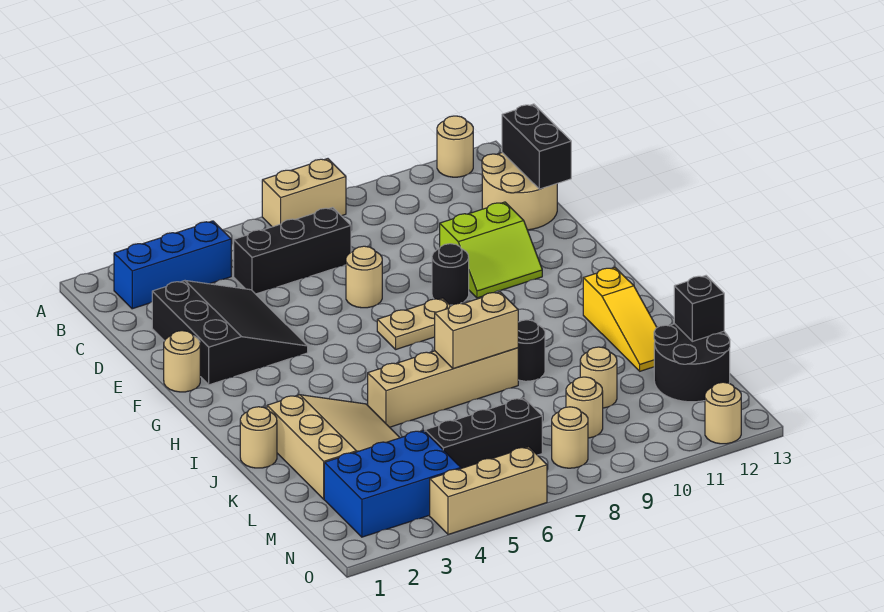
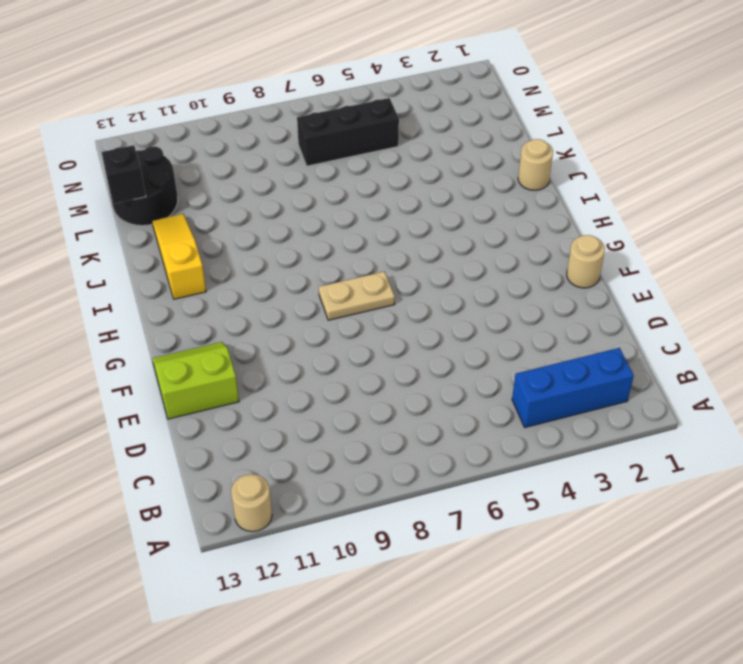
lime slope E12:F13 level 1 top E -> lime slope E10:F11 level 1 top E
none -> tan brick A7:A8 level 1
none -> black brick C5:C7 level 1
none -> tan round brick C12:D13 level 1

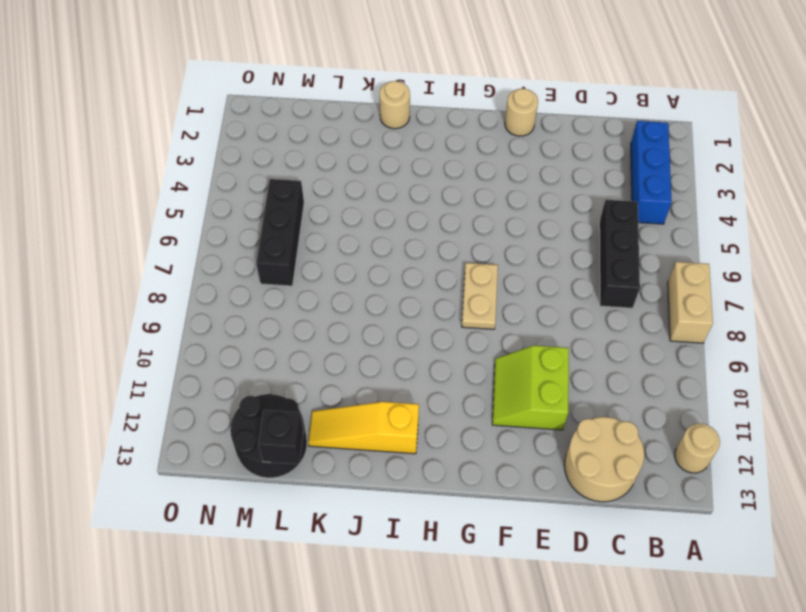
none -> black slope D2:F4 level 1 top 2
none -> tan round brick E7 level 1
none -> black round brick F9 level 1

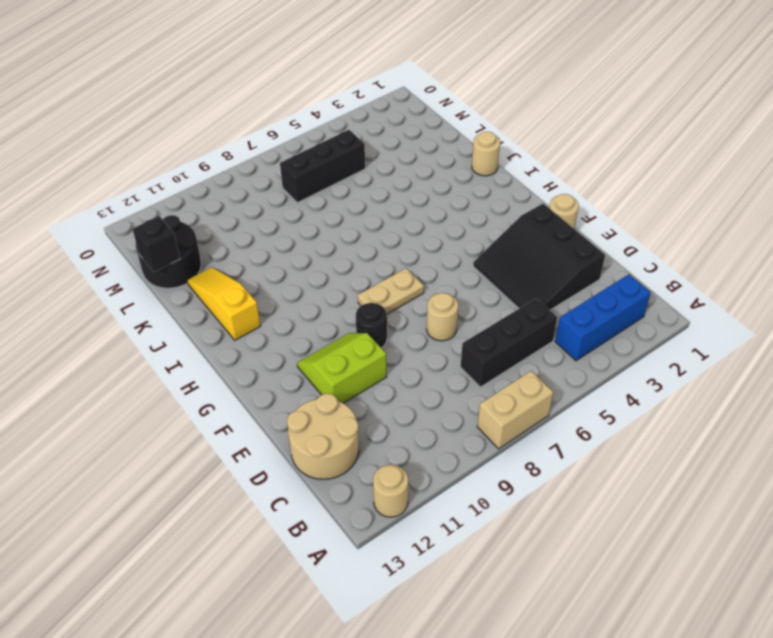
none -> tan slope J2:L4 level 1 top 2
none -> tan brick J5:J8 level 1
none -> black round brick J9 level 1

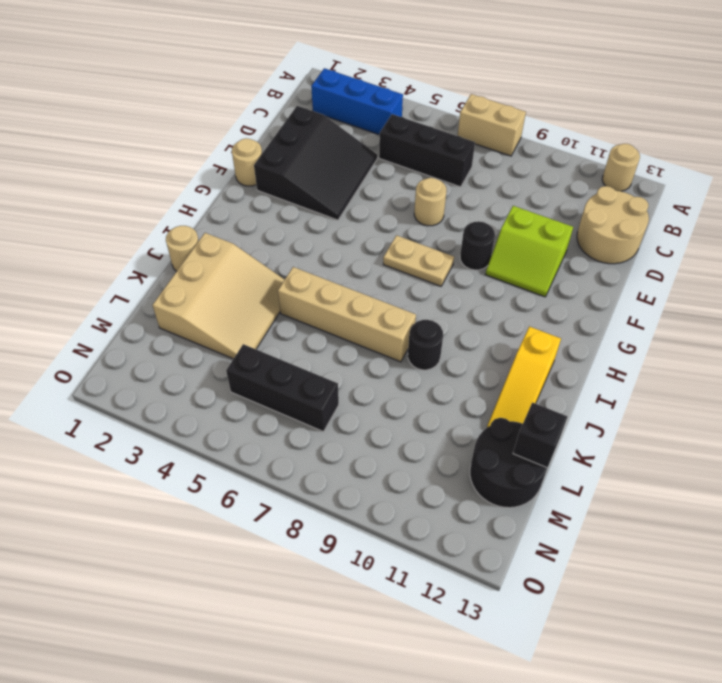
none -> tan round brick L10 level 1
none -> blue brick M2:N4 level 1
none -> tan round brick M9 level 1

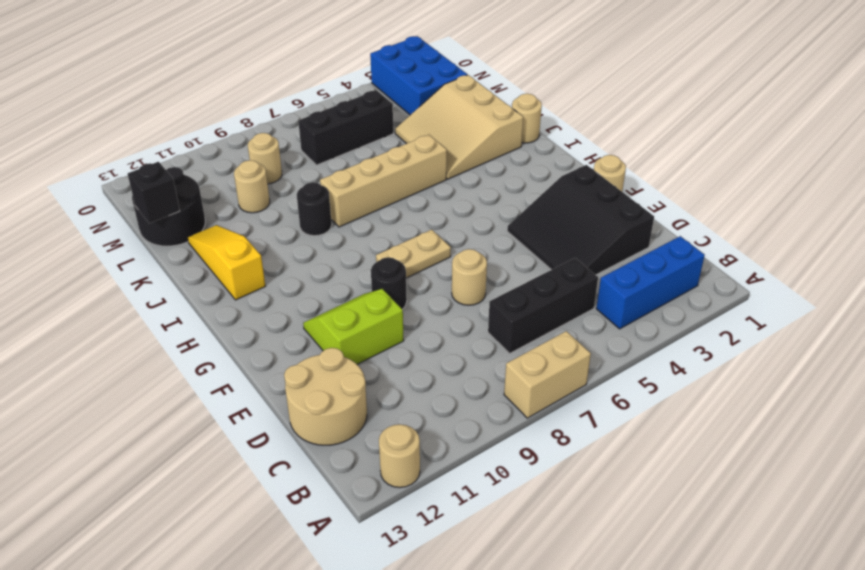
blue brick M2:O3 level 1 -> blue brick M2:N4 level 1
none -> tan round brick N8 level 1
none -> tan brick O4:O6 level 1
none -> tan round brick O12 level 1

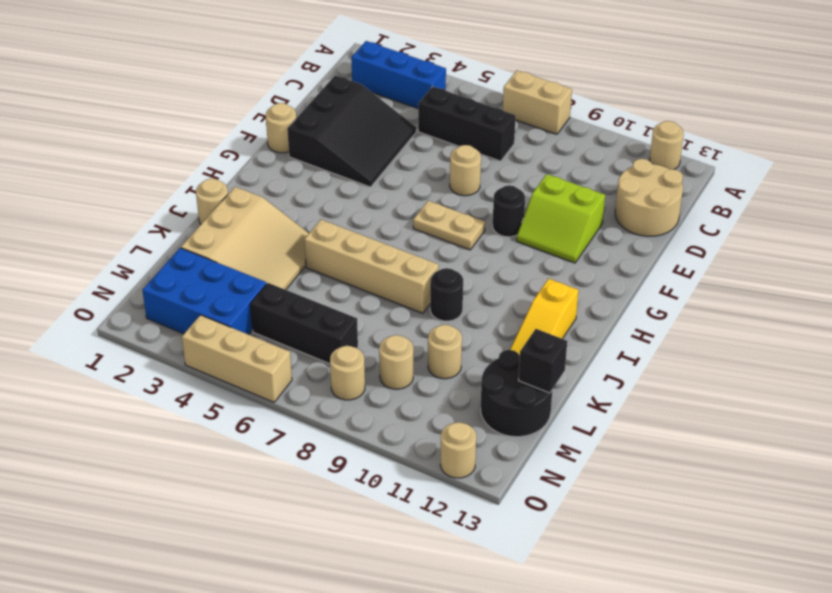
none -> black brick C13:D13 level 2
none -> tan brick J7:J8 level 2

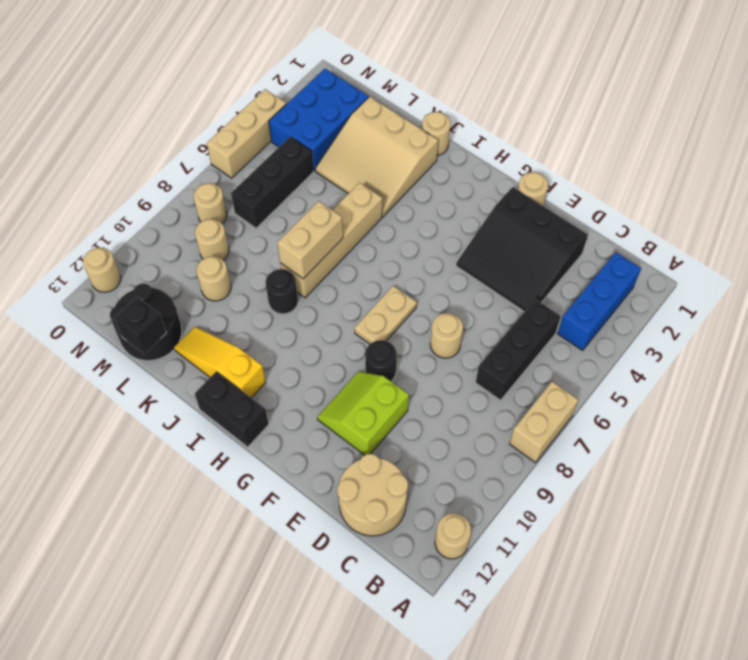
black brick H13:I13 level 1 -> black brick C13:D13 level 2

